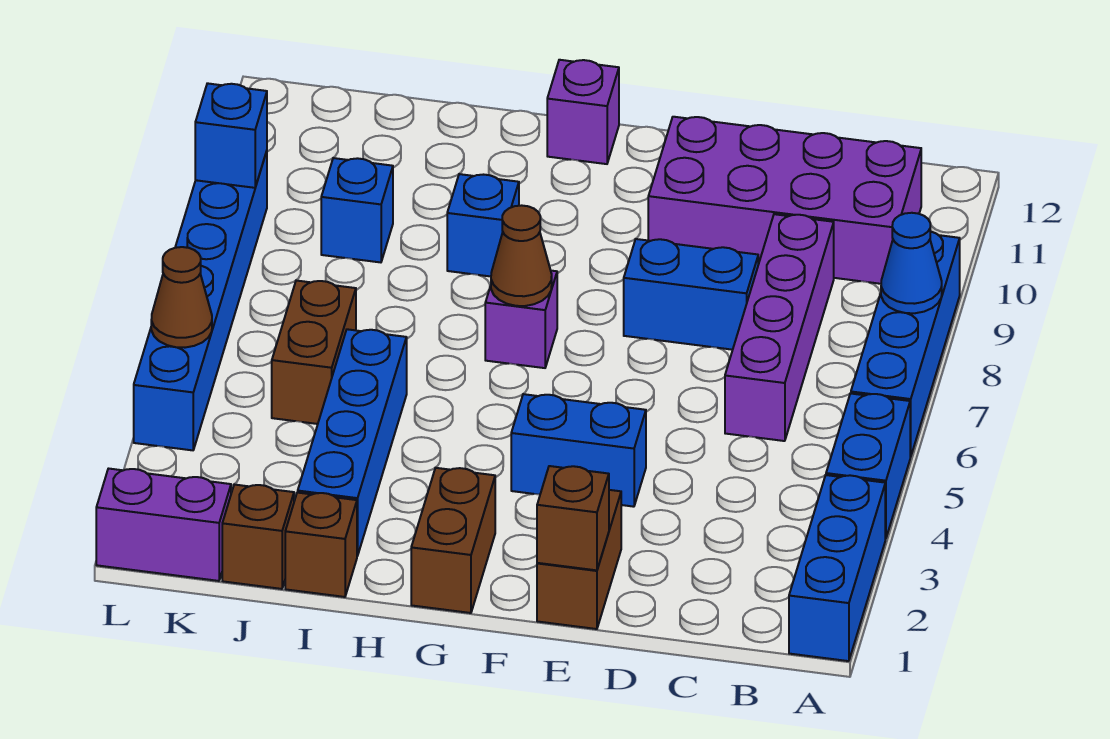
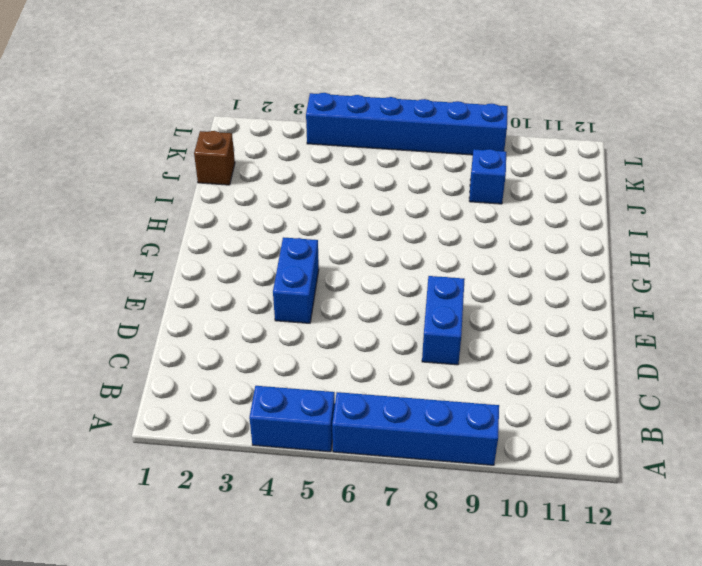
none -> blue brick A1:A3 level 1
none -> purple brick B10:E11 level 1
none -> purple brick C6:C9 level 1

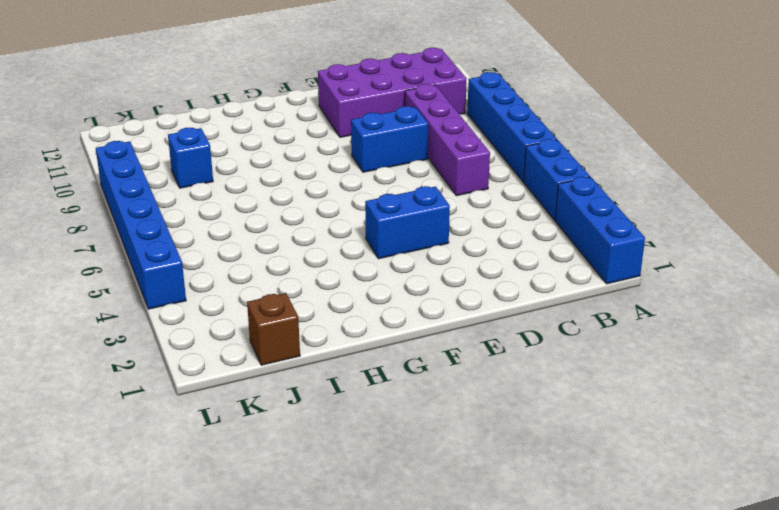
none -> brown brick E1:E2 level 1
none -> brown brick G1:G2 level 1
none -> purple brick G7 level 1

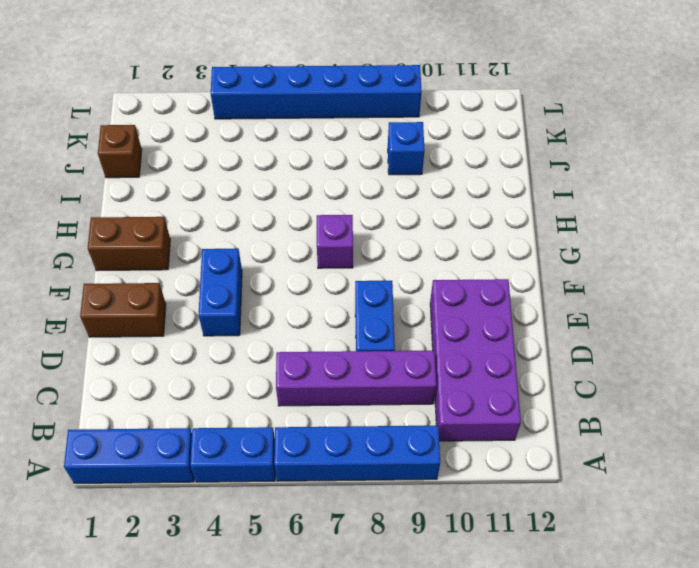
none -> purple brick G12 level 1
none -> blue brick H9 level 1
none -> brown brick I1 level 1

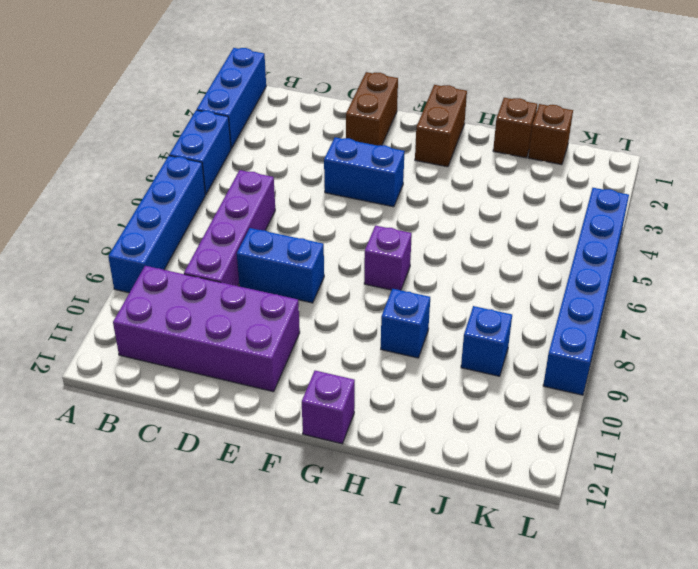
none -> blue brick I2:I5 level 1
none -> brown brick J5:J6 level 1
none -> purple brick K1:L1 level 1

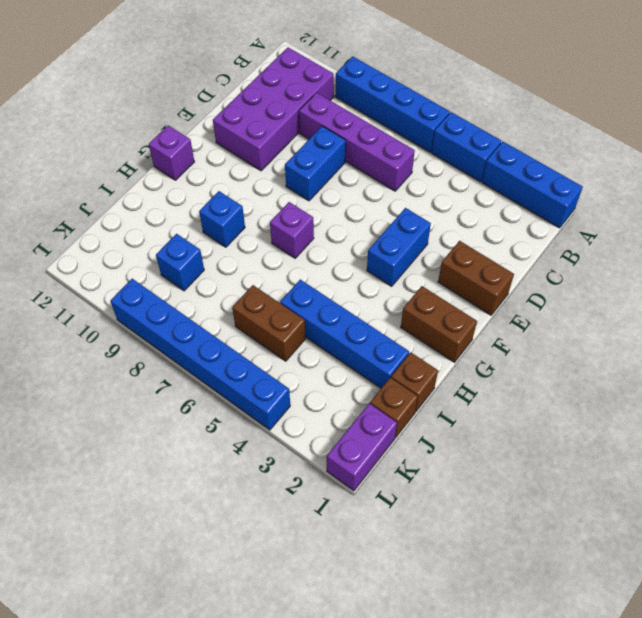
none -> blue cone A8 level 2
none -> brown brick E1 level 2
none -> brown cone G7 level 2

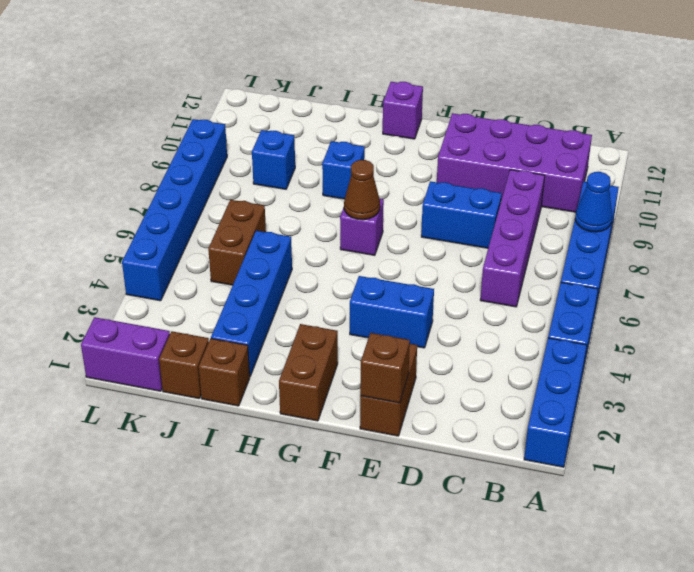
none -> brown cone L5 level 2
none -> blue brick L9 level 2

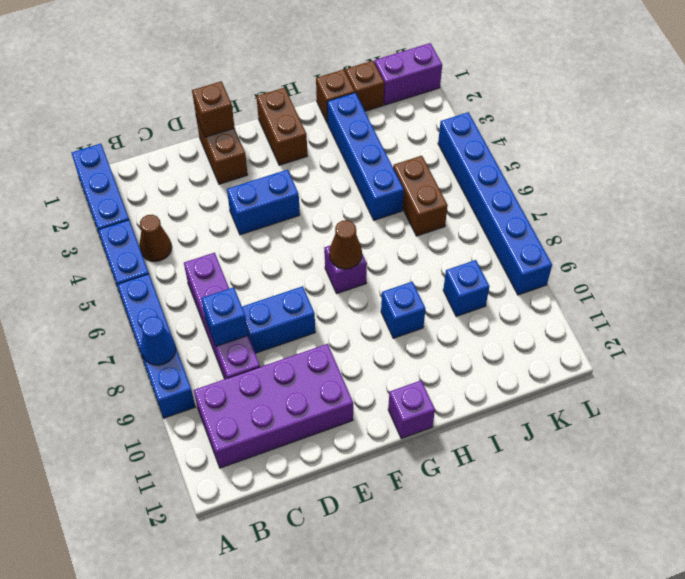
brown cone B4 level 1 -> brown cone L5 level 2
blue brick C8 level 2 -> blue brick L9 level 2

